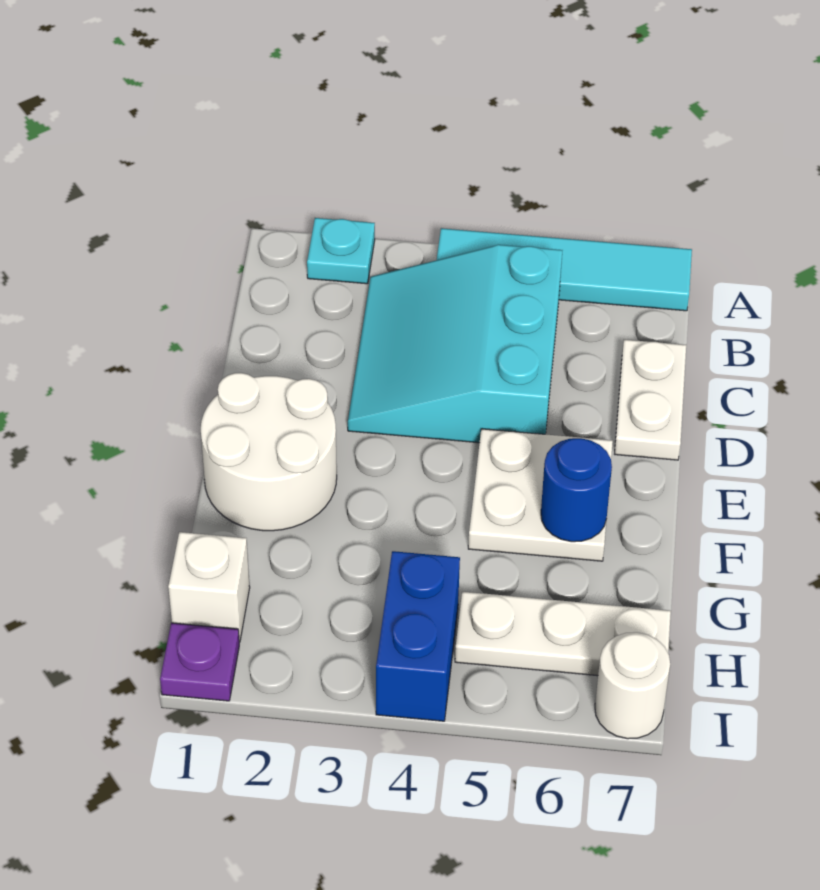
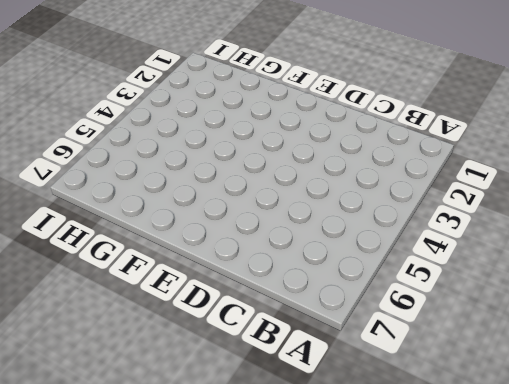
none -> cyan plate A2 level 1
none -> cyan tile A4:A7 level 1
none -> cyan slope B3:D5 level 1 top 5

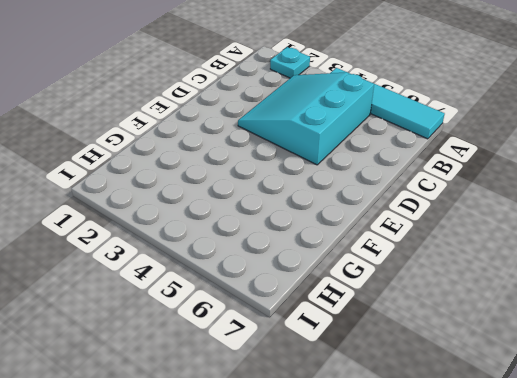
none -> white plate C7:D7 level 1
none -> white round brick E1:F2 level 1
none -> white plate E5:F6 level 1

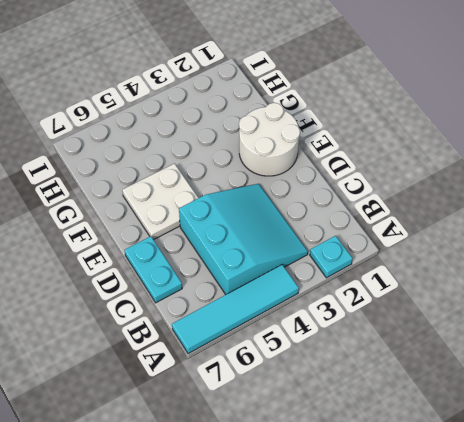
cyan plate C7:D7 level 1 -> white plate C7:D7 level 1
none -> white brick H1 level 1
none -> blue brick H4:I4 level 1
none -> white plate H5:H7 level 1

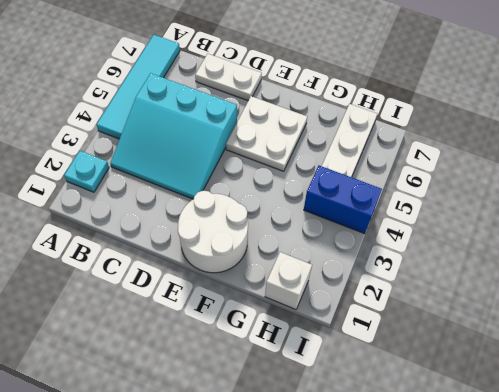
none -> purple plate I1 level 1
none -> white round brick I7 level 1
none -> blue round brick F6 level 2

